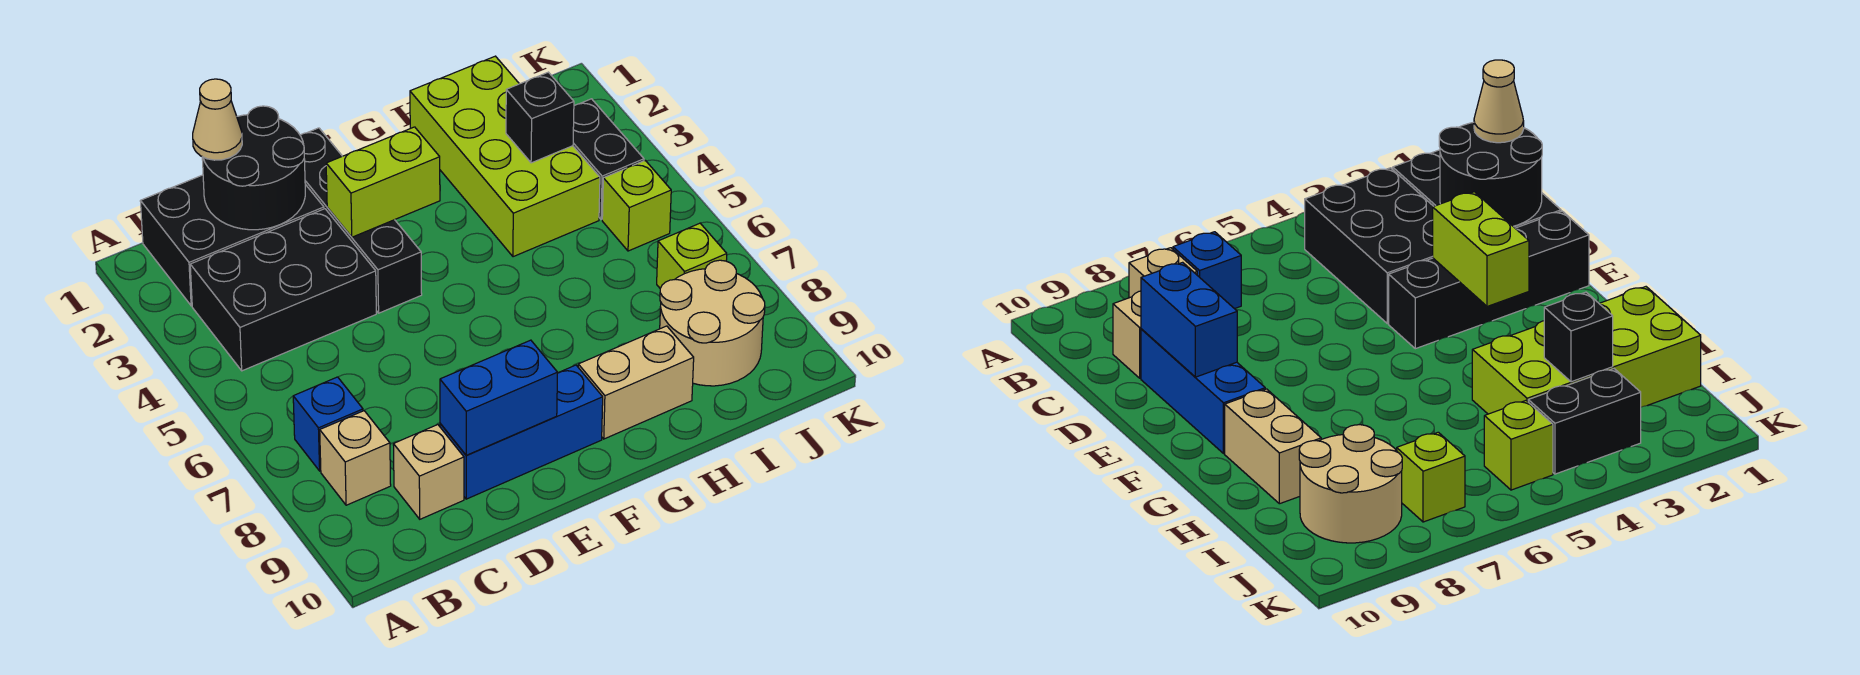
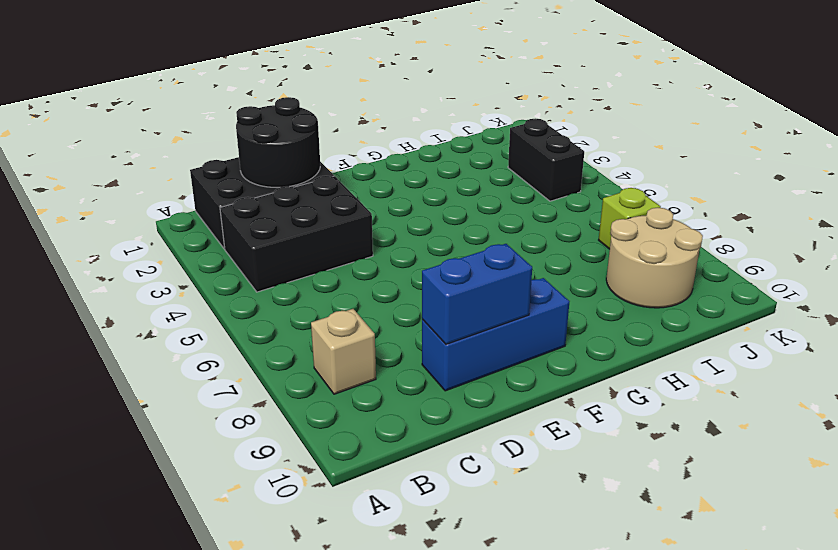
none -> blue brick B7 level 1
none -> tan brick C9 level 1
none -> black brick E1:E4 level 1

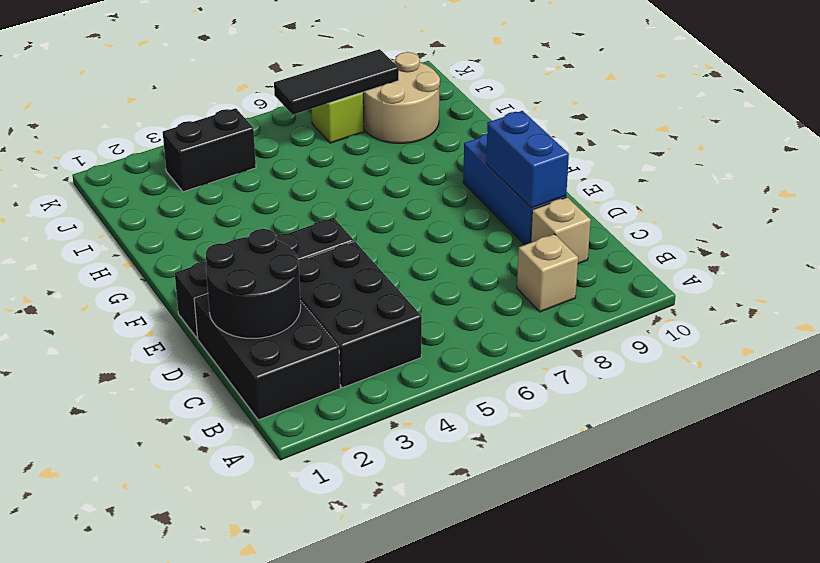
black tile J6:J8 level 2 -> none
none -> blue brick B7 level 1
none -> tan brick G9:H9 level 1
none -> lime brick H1:I4 level 1

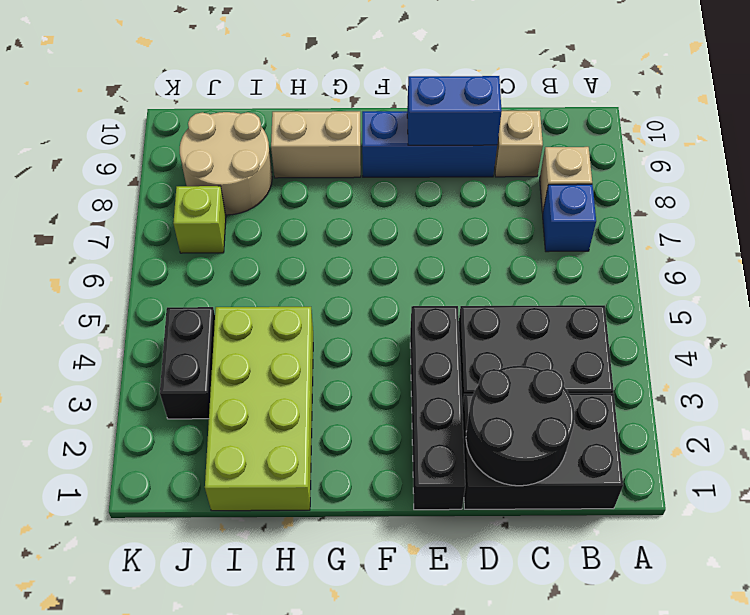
none -> lime brick J5 level 1
none -> lime brick E3:F3 level 2
none -> black brick I3 level 2

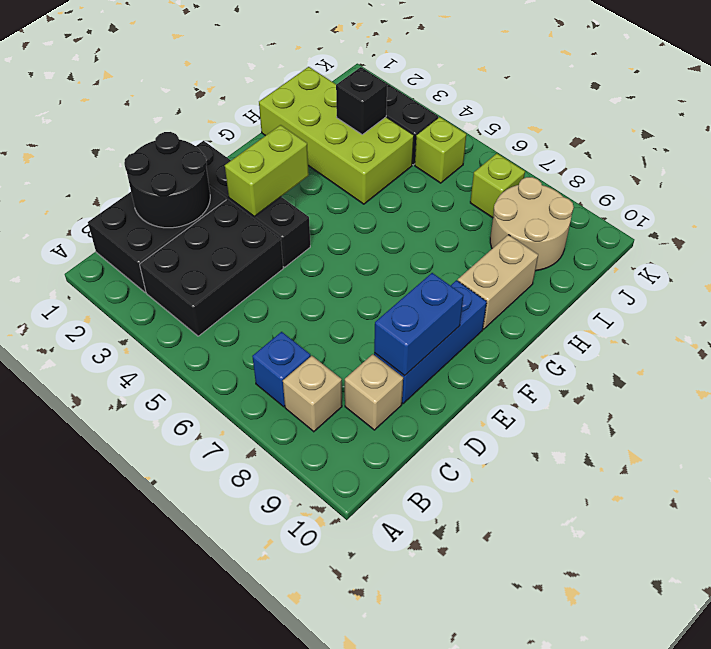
none -> tan cone C1 level 3

